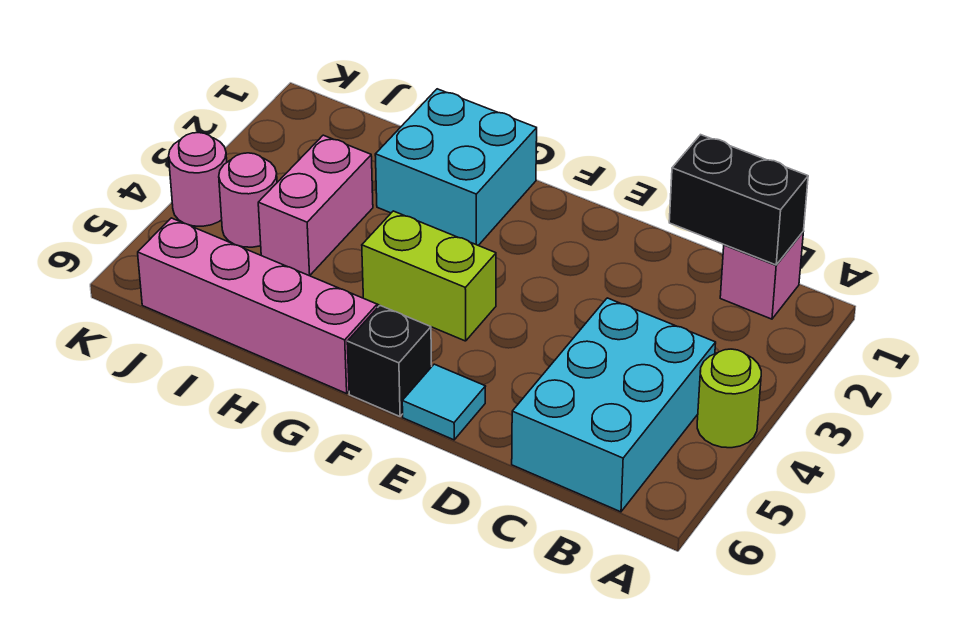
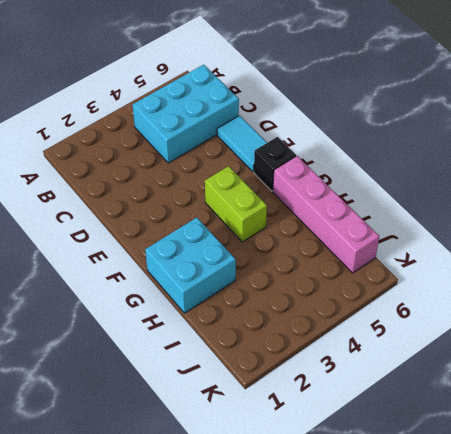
cyan tile D6:E6 level 1 -> cyan tile E6 level 1
none -> lime round brick A4 level 1
none -> pink brick B1 level 1
none -> pink brick I3:I4 level 1

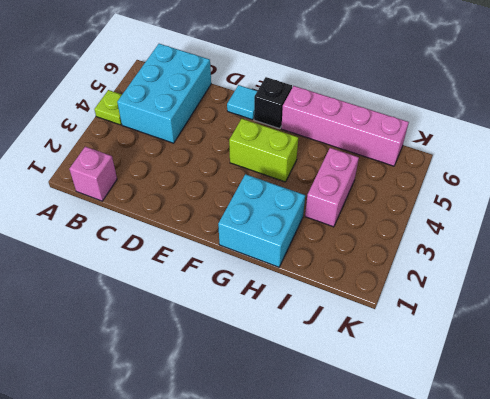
lime plate A4 level 1 -> lime round brick A4 level 1
none -> pink round brick J4 level 1
none -> pink round brick K4 level 1
none -> black brick B1:C1 level 2

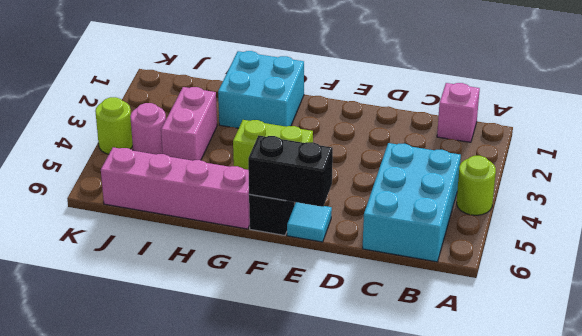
black brick E6:F6 level 2 -> black brick B1:C1 level 2
lime round brick K4 level 1 -> pink round brick K4 level 1

